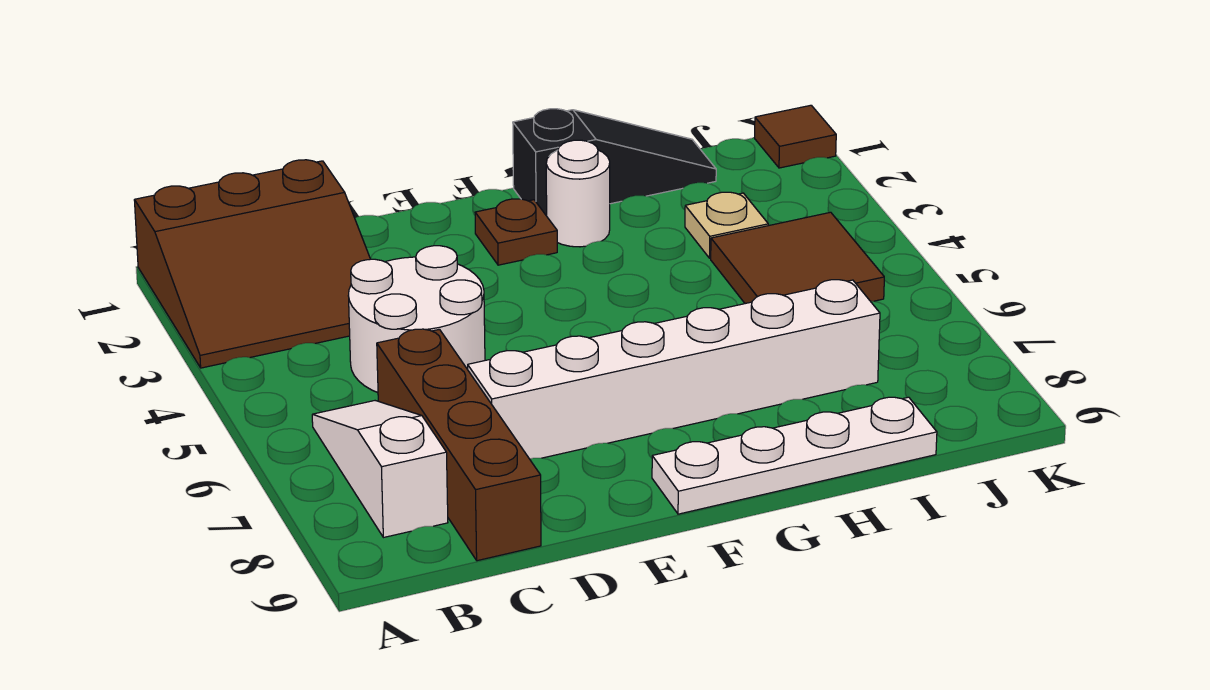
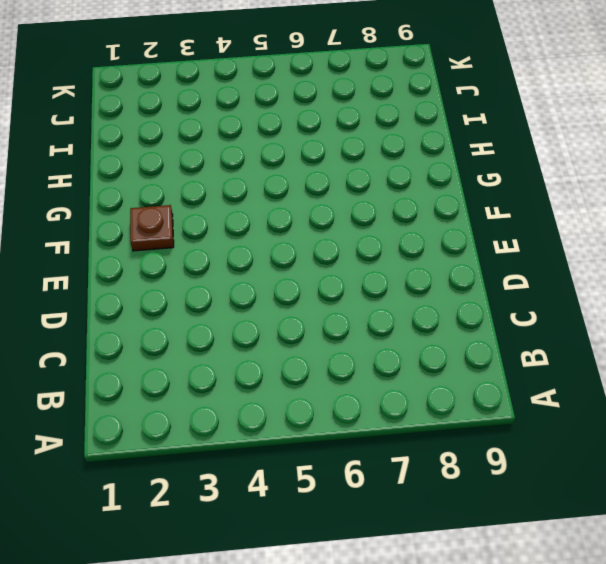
none -> brown slope A1:C3 level 1 top 1
none -> white slope B6:B8 level 1 top 8
none -> white round brick C4:D5 level 1

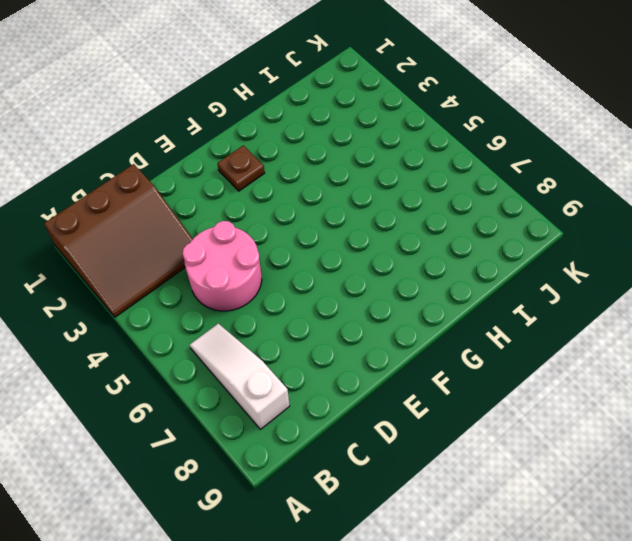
pink round brick C4:D5 level 1 -> white round brick C4:D5 level 1
none -> brown brick C6:C9 level 1
none -> white brick D7:I7 level 1
none -> white plate F9:I9 level 1

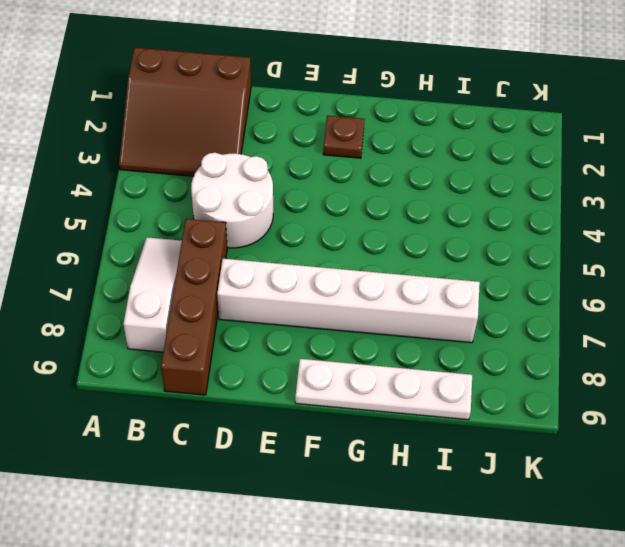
none -> black slope G1:I1 level 1 top G
none -> white round brick G2 level 1
none -> tan plate I3 level 1

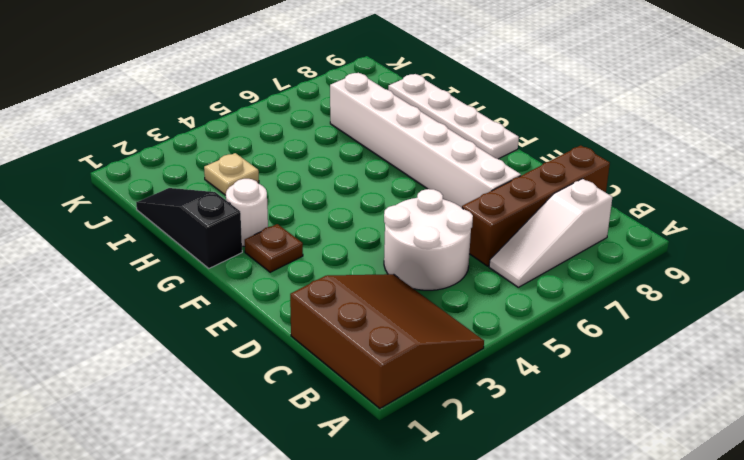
none -> brown tile I4:J5 level 1
none -> brown tile K1 level 1

